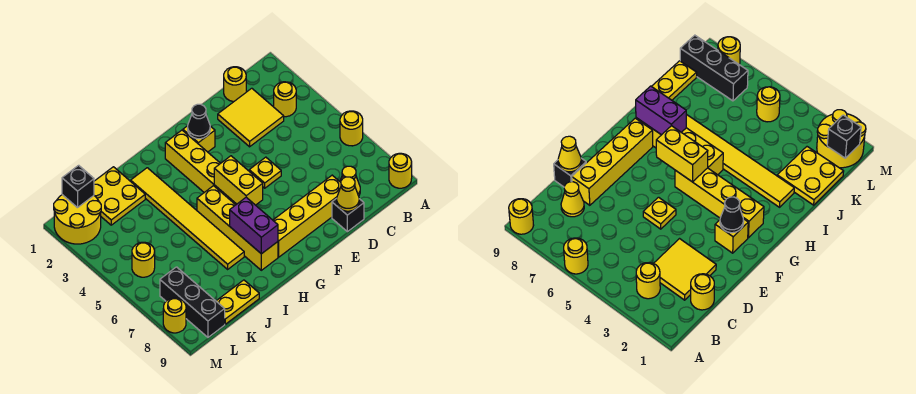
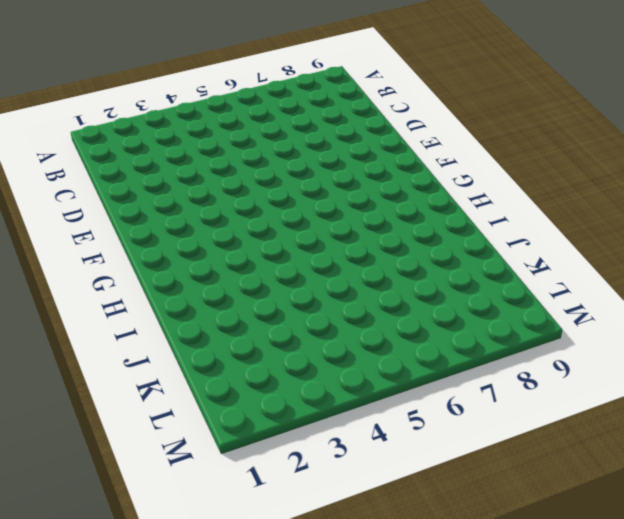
none -> yellow round brick A6 level 1
none -> yellow round brick A9 level 1
none -> yellow round brick B3 level 1

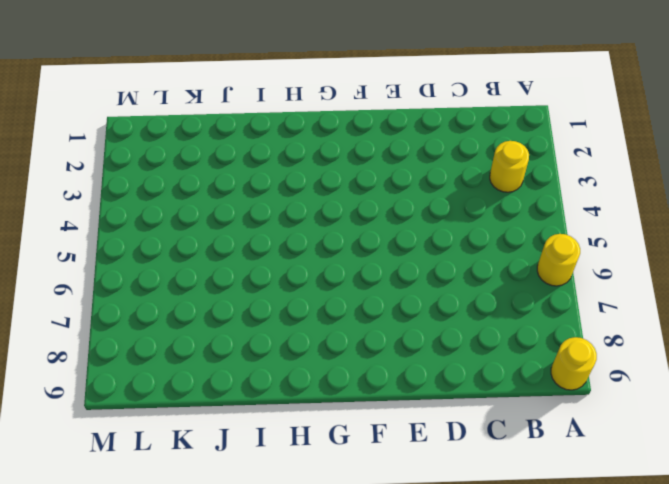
none -> yellow round brick C1 level 1
none -> yellow tile C2:D3 level 1
none -> yellow cone C8 level 1

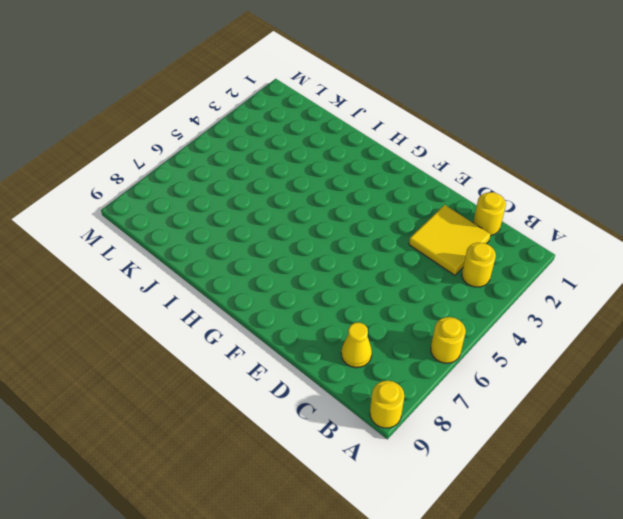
none -> yellow brick D8:G8 level 1
none -> black brick D9 level 1
none -> yellow plate E5 level 1

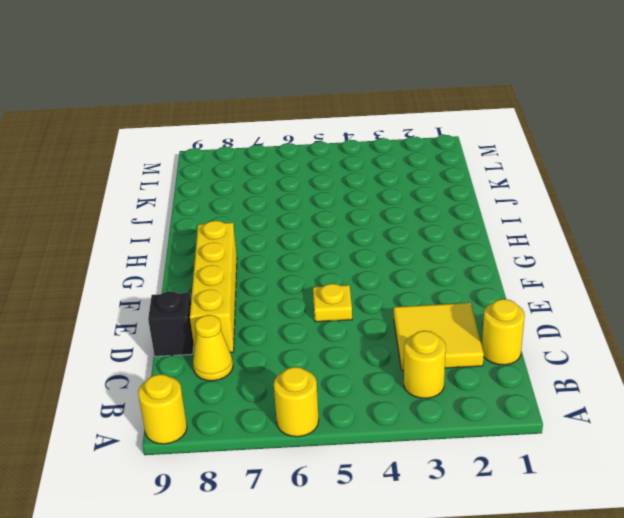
none -> yellow brick F2 level 1
none -> yellow brick G2:G5 level 1
none -> yellow brick H5:H8 level 1

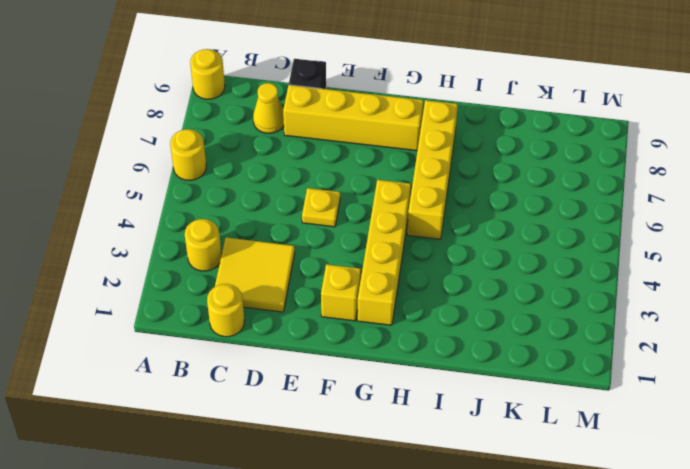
none -> yellow tile I2:I7 level 1
none -> yellow plate J1:K2 level 1
none -> yellow plate J9:K9 level 1

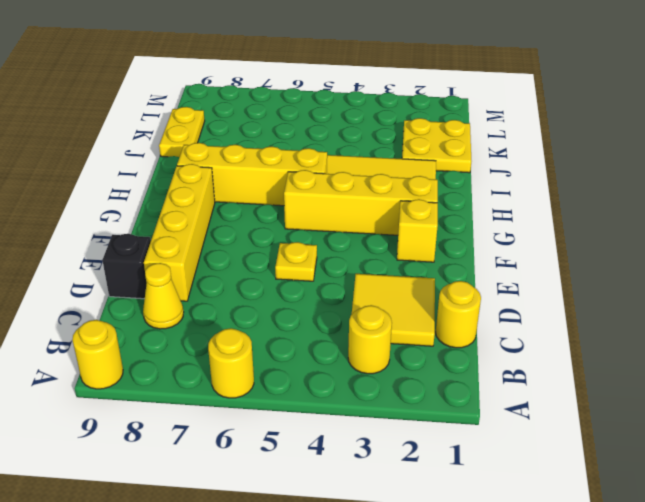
none -> yellow round brick L1:M2 level 1
none -> yellow round brick L5 level 1
none -> black brick L7:L9 level 1

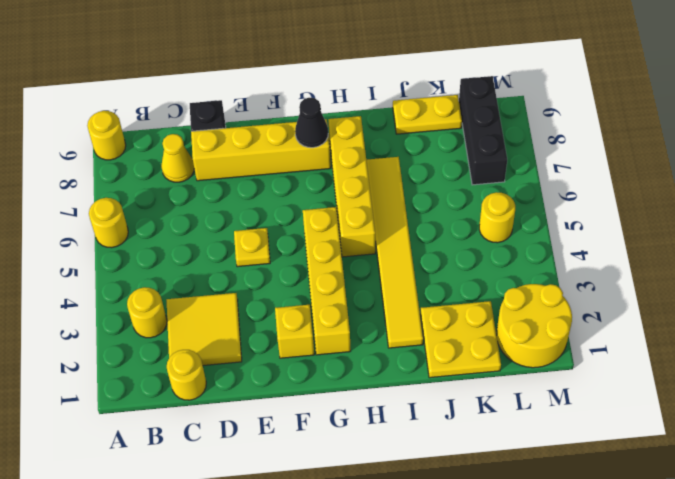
black cone G8 level 2 -> black cone F2 level 2
none -> yellow round brick M8 level 1
none -> yellow cone D9 level 2
none -> yellow brick G5:G6 level 2

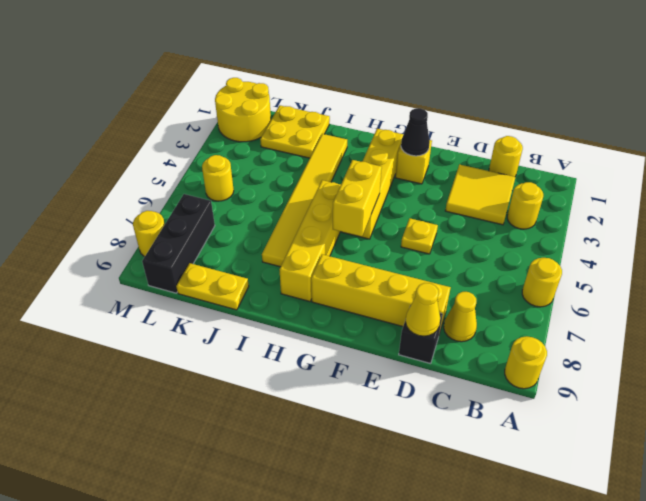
none -> purple brick H7:H8 level 2
none -> black brick L1 level 2

